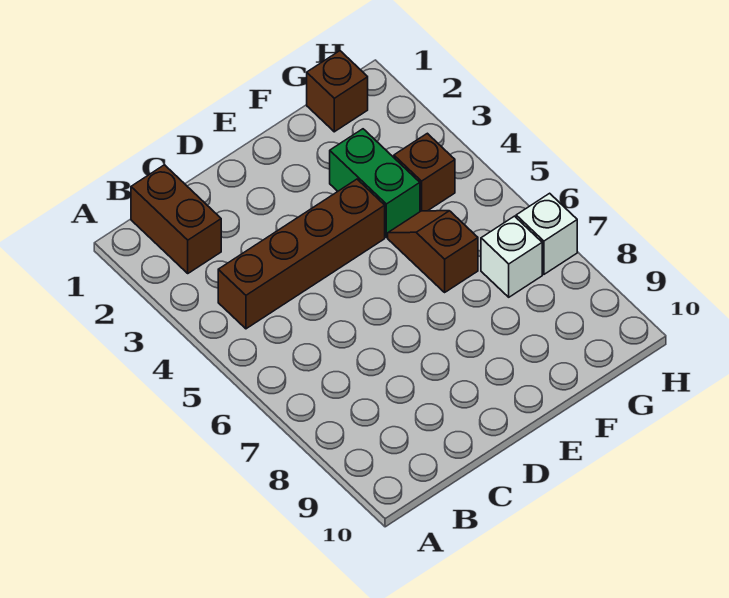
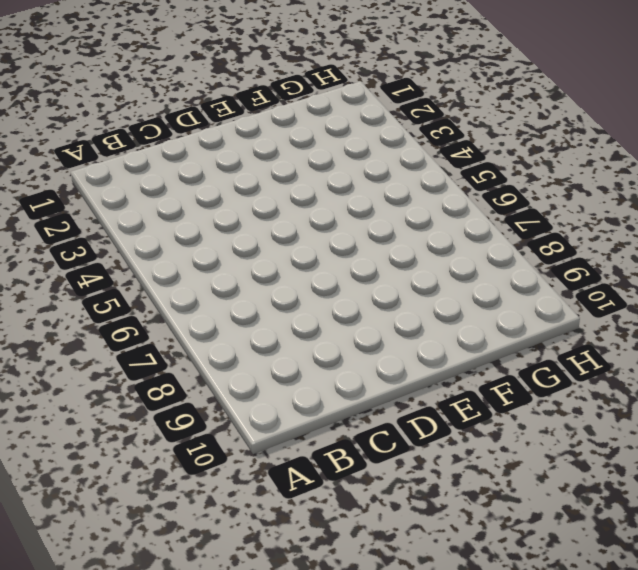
none -> brown brick B1:B2 level 1
none -> brown brick B4:E4 level 1

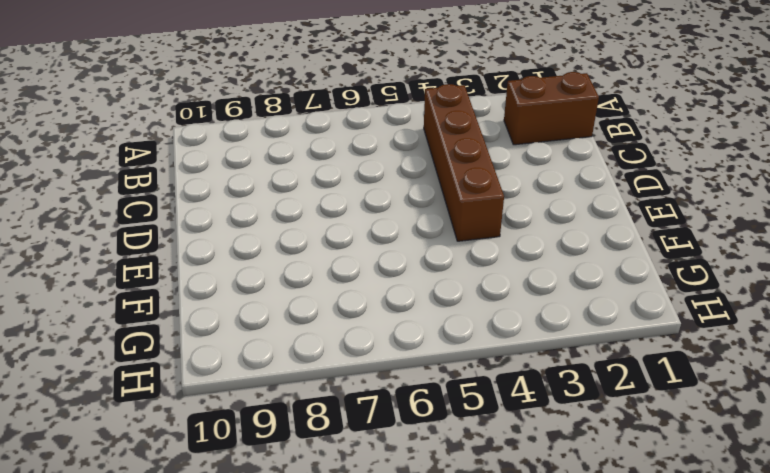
none -> green brick F3:F4 level 1
none -> brown slope F5:F6 level 1 top 6

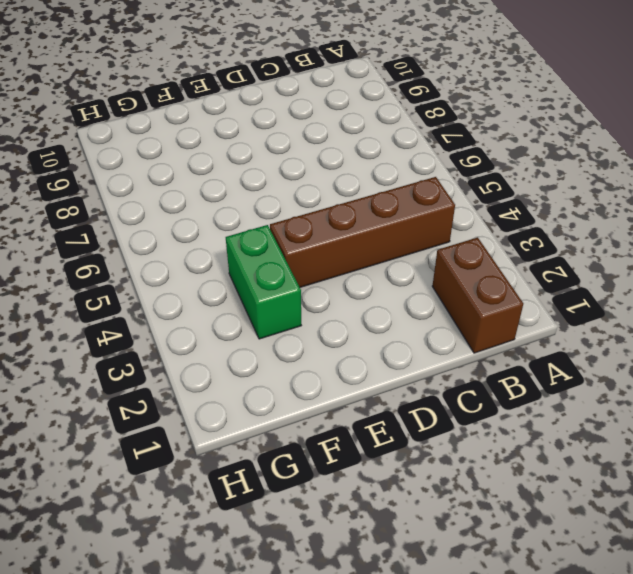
none -> brown slope F5:F6 level 1 top 6
none -> brown brick G1 level 1

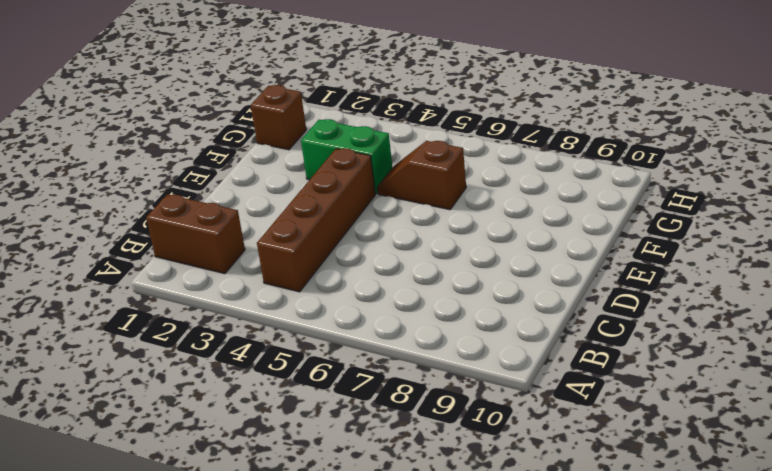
none -> brown brick G4 level 1
none -> white brick G7 level 1

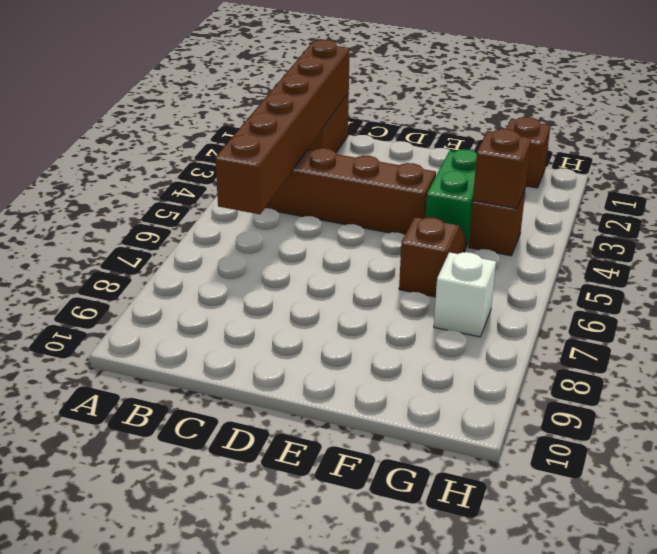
brown brick B1:B6 level 2 -> none
brown brick G4 level 2 -> none
none -> white brick H7 level 1

